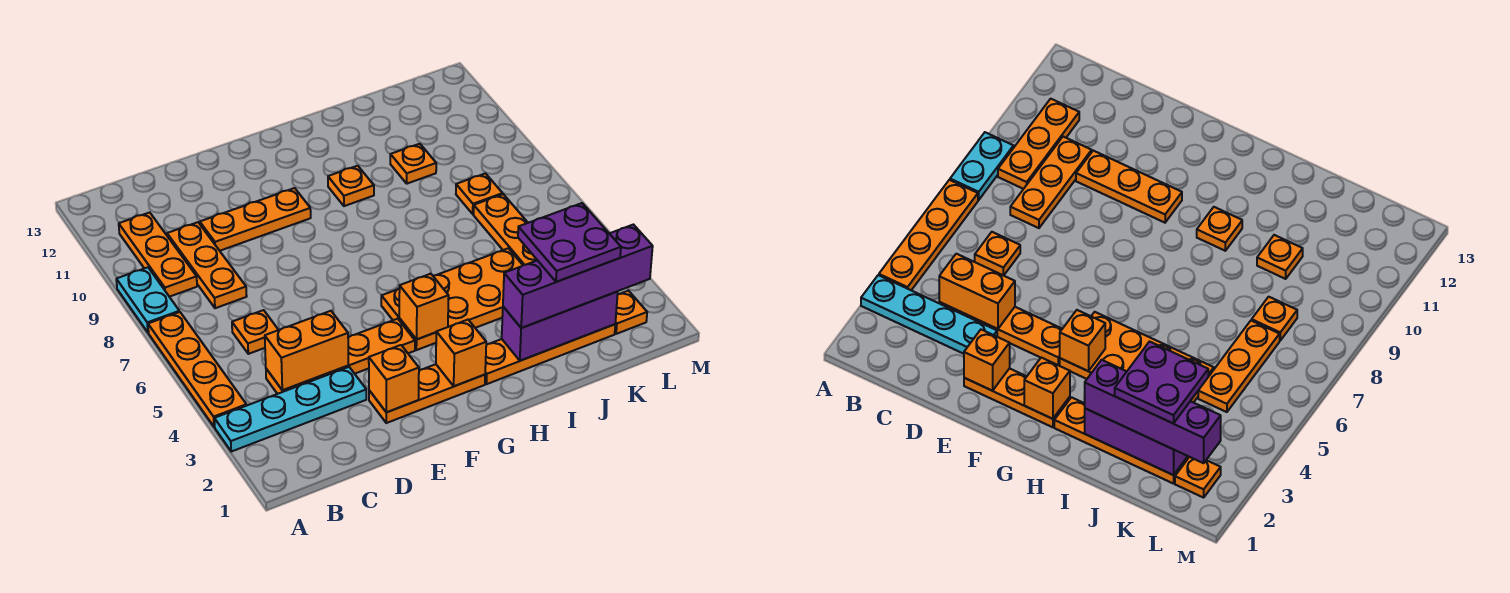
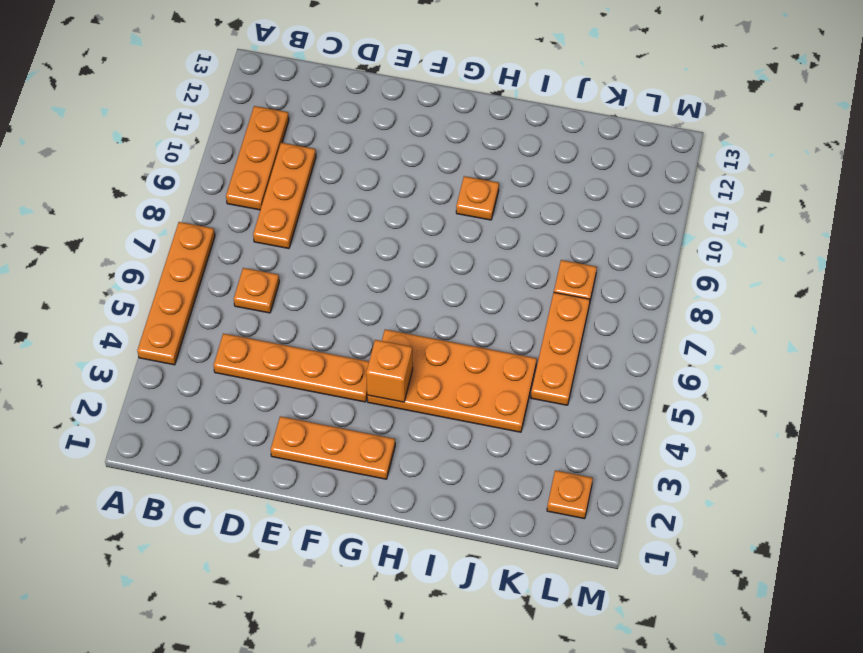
none -> cyan plate A3:D3 level 1
none -> cyan plate A8:A9 level 1
none -> orange plate D10:F10 level 1

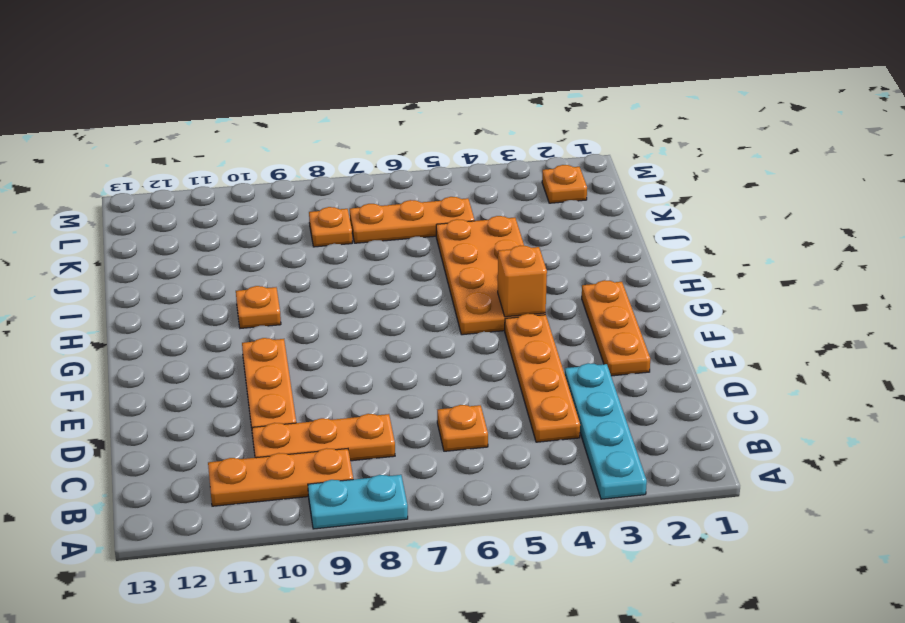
none -> orange plate A4:A7 level 1
none -> orange plate H2:K2 level 1
none -> orange plate J10 level 1

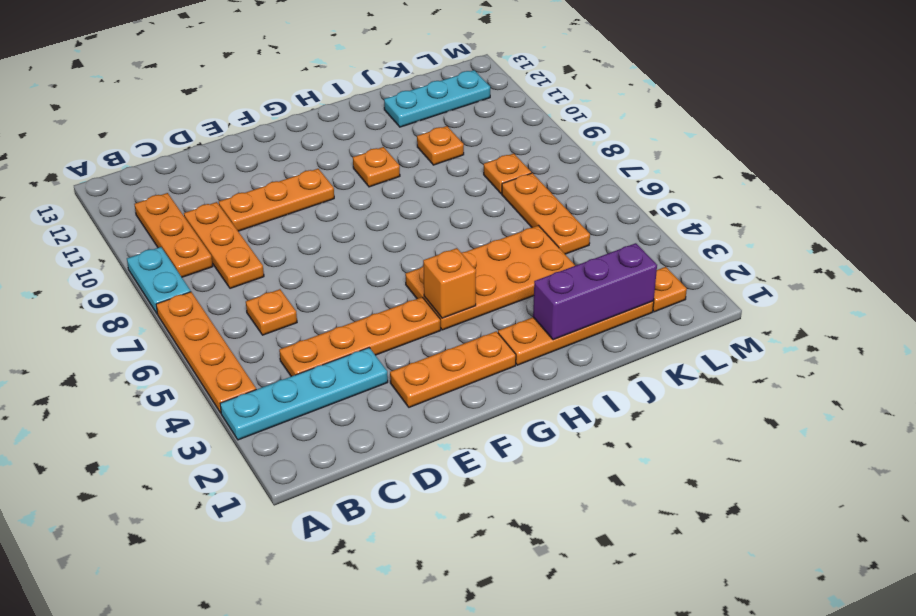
cyan plate J12:L12 level 1 -> none
none -> orange brick C4:D4 level 2
none -> orange brick E2 level 2
none -> orange brick G2 level 2

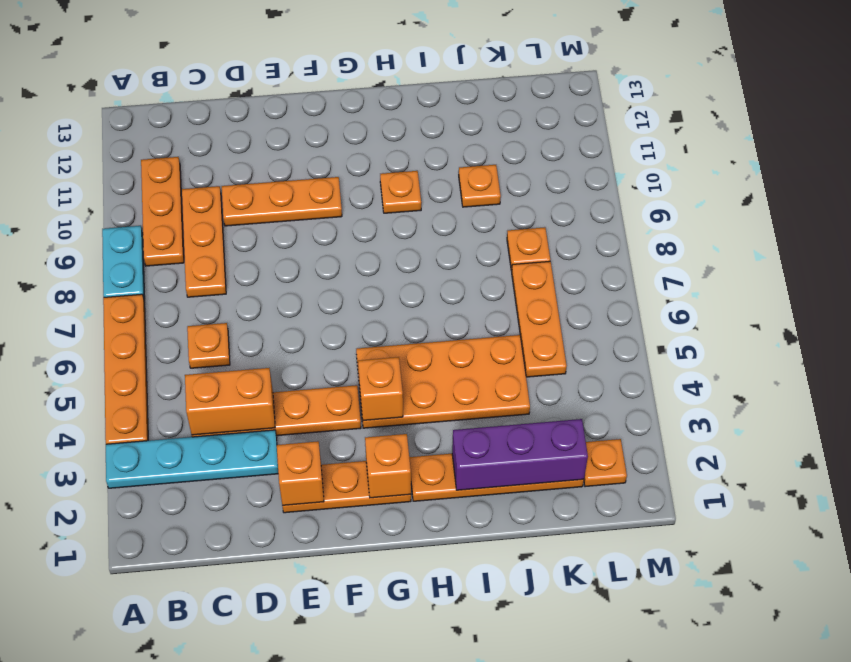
none -> purple brick I2:L2 level 3
none -> purple plate J2:K3 level 4

